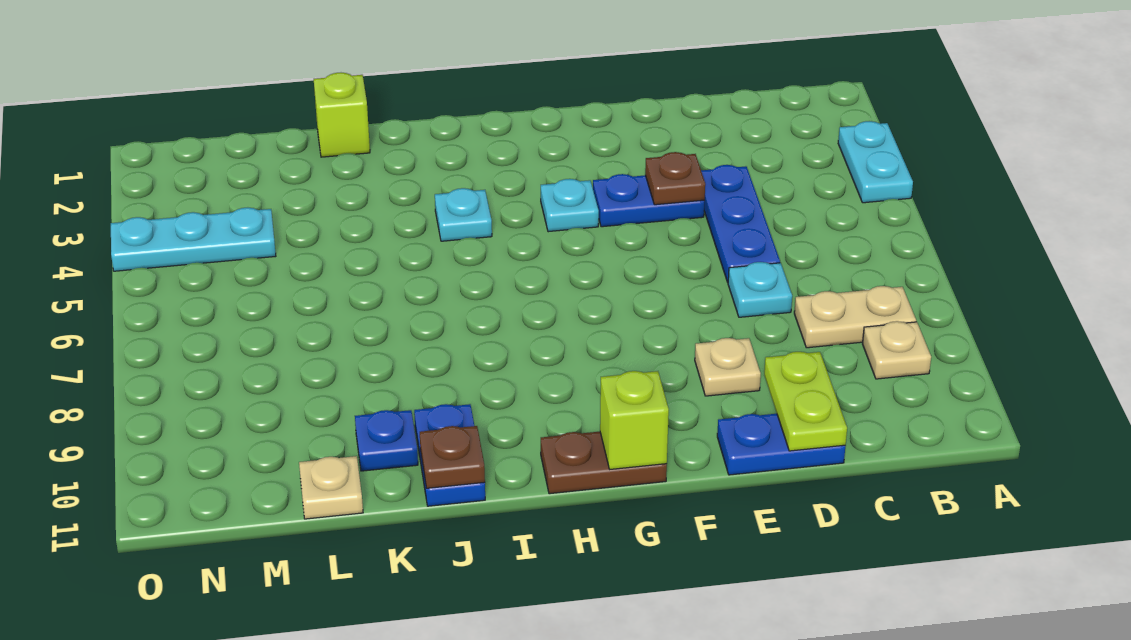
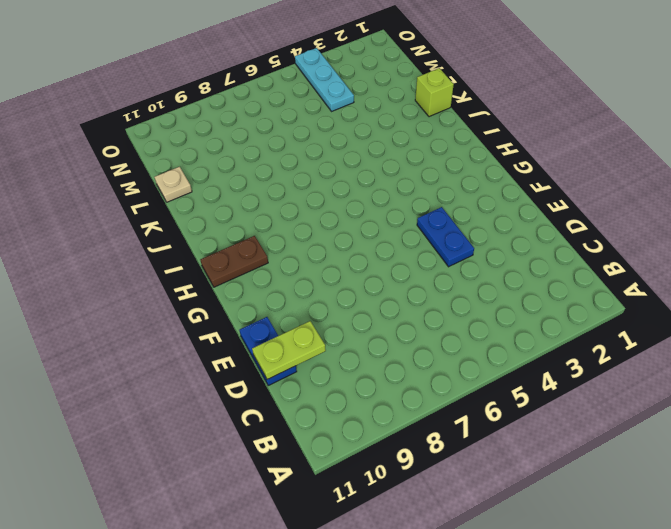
brown plate H10:H11 level 1 -> brown plate G11:H11 level 1
none -> cyan plate A3:A4 level 1
none -> tan plate B8:C8 level 1
none -> tan plate B9 level 1

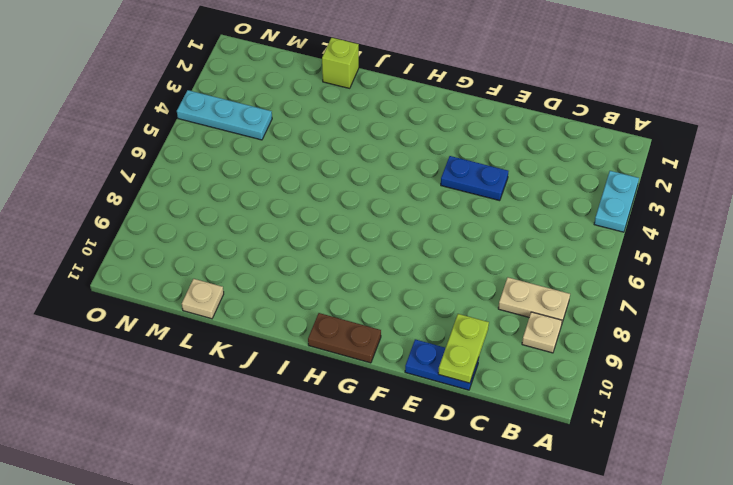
none -> blue plate D4:D6 level 1
none -> cyan plate D7 level 1
none -> tan plate E9 level 1

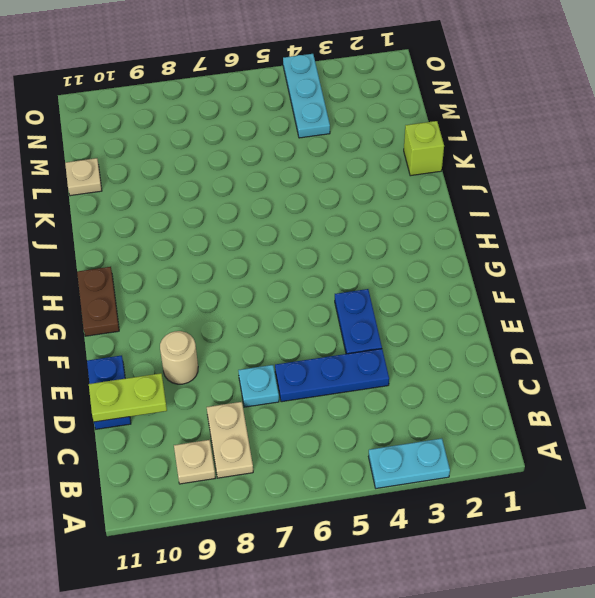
tan round brick E9 level 1 -> tan plate E9 level 1
none -> cyan plate G4 level 1
none -> cyan plate I4 level 1
none -> blue plate J10:J11 level 1

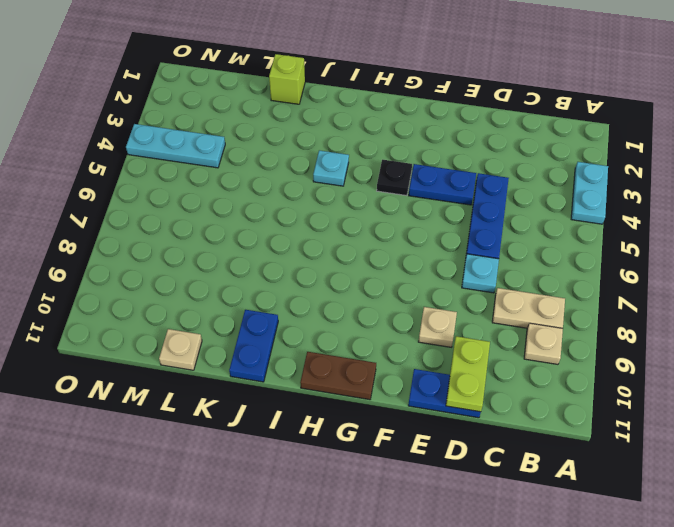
black plate G4 level 1 -> cyan plate G4 level 1
none -> blue plate K10 level 1
none -> brown plate E4 level 2
none -> lime brick G11 level 2

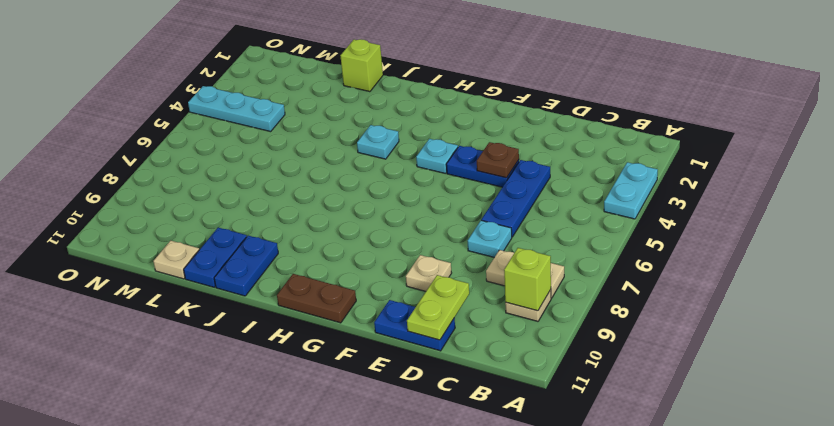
lime brick B9 level 2 -> lime brick G11 level 2
blue plate K10:K11 level 1 -> blue plate K10 level 1
none -> brown plate J11 level 2

